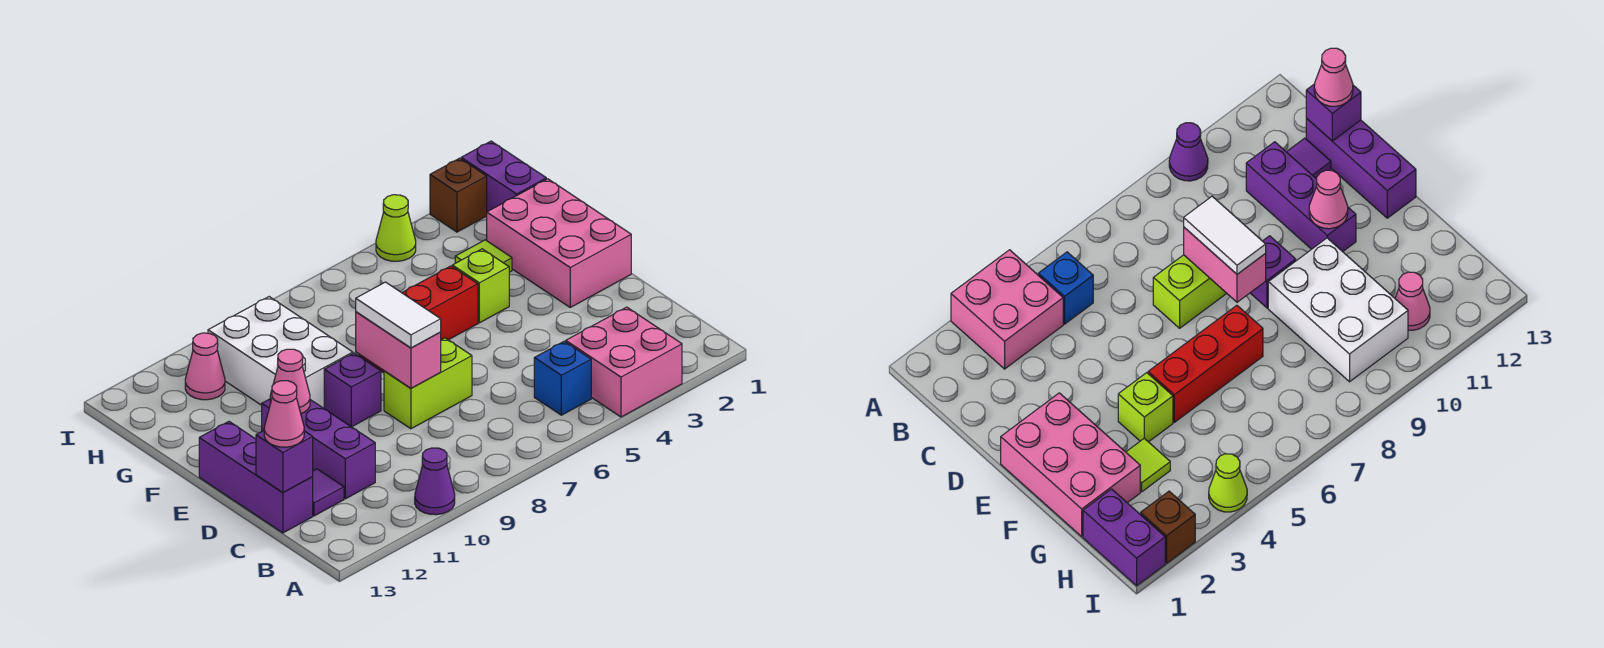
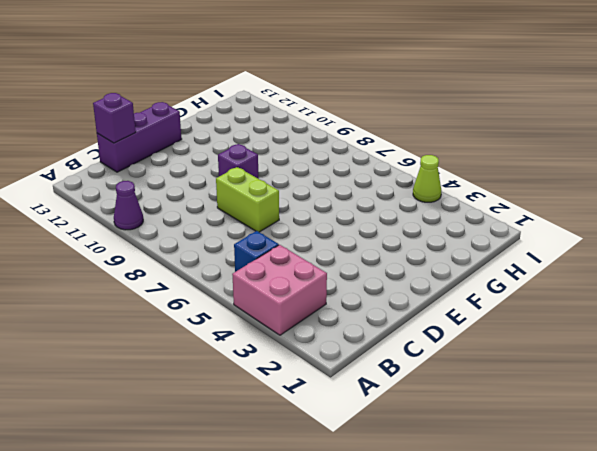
none -> purple brick C11:E11 level 1
none -> purple tile C12 level 1
none -> pink brick E1:G2 level 1

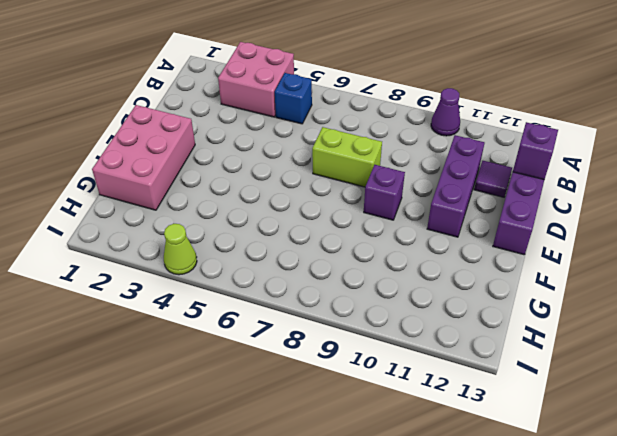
none -> lime brick F4 level 1
none -> red brick F5:F7 level 1
none -> white brick F9:H10 level 1

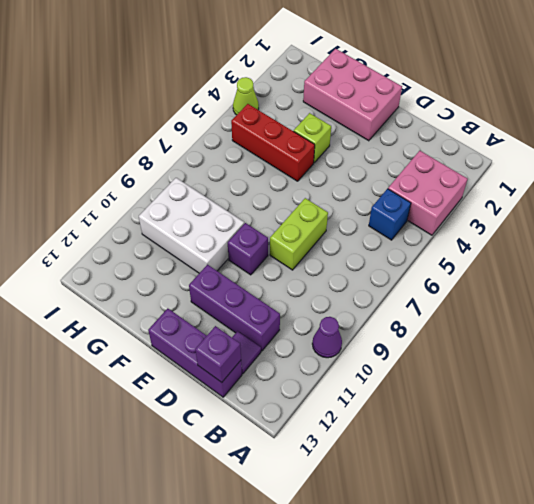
red brick F5:H5 level 1 -> red brick F5:F7 level 1
none -> lime tile G3 level 1
none -> purple brick H1:I1 level 1
none -> pink cone H11 level 1

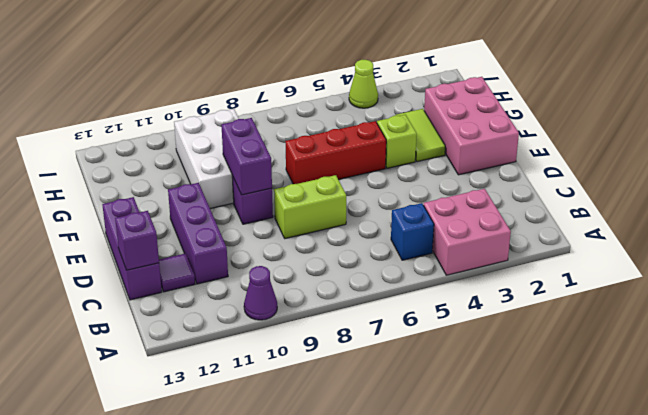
purple brick E9:F9 level 2 -> purple brick H1:I1 level 1
lime tile F3:G3 level 1 -> lime tile G3 level 1
none -> pink cone H11 level 1
none -> brown brick I2 level 1
none -> pink brick D8:E8 level 2

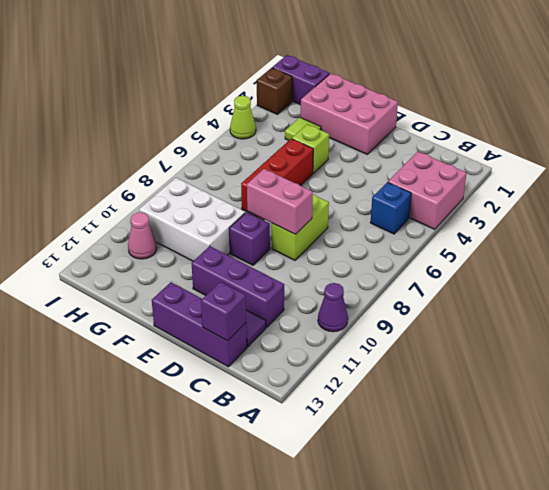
none -> pink cone E11 level 2
none -> pink cone C13 level 3
none -> white tile D8:E8 level 3

